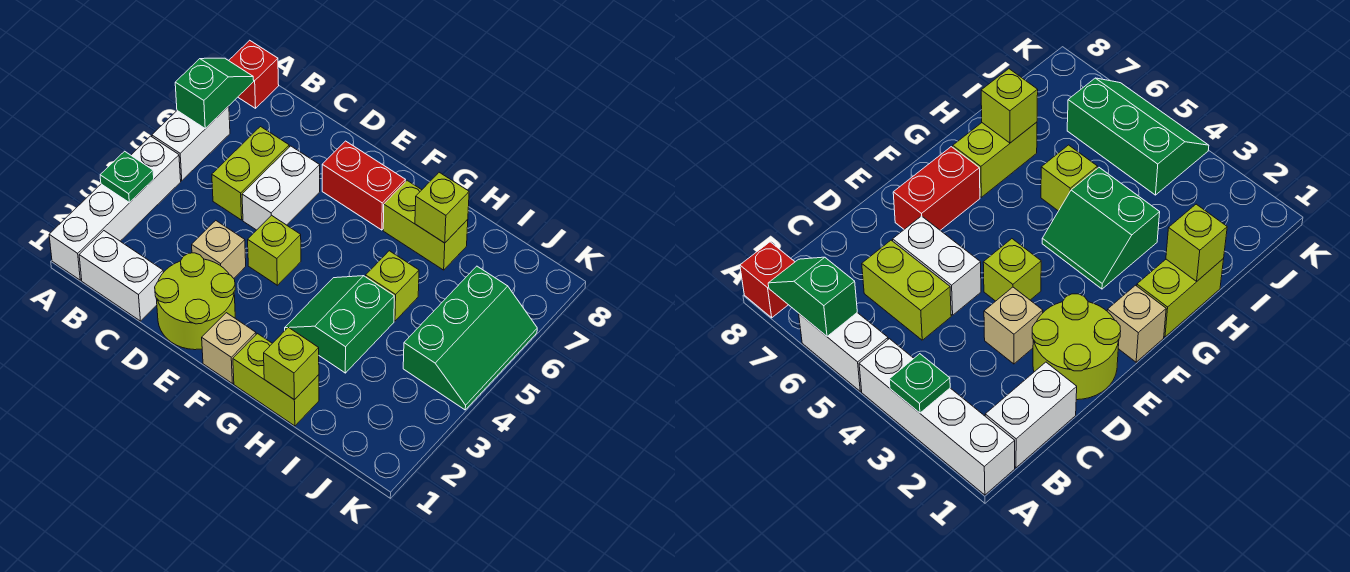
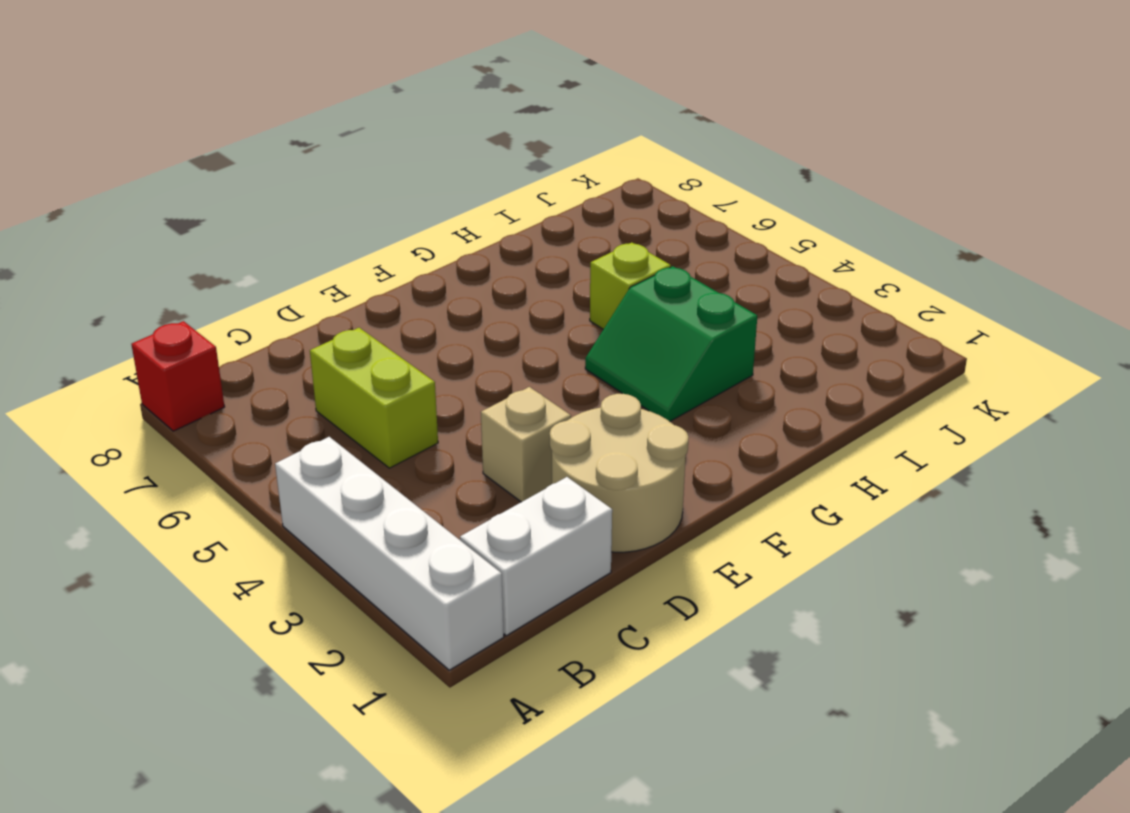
tan round brick D1:E2 level 1 -> lime round brick D1:E2 level 1
none -> white brick A5:A6 level 1
none -> white brick D5:D6 level 1
none -> lime brick E4 level 1

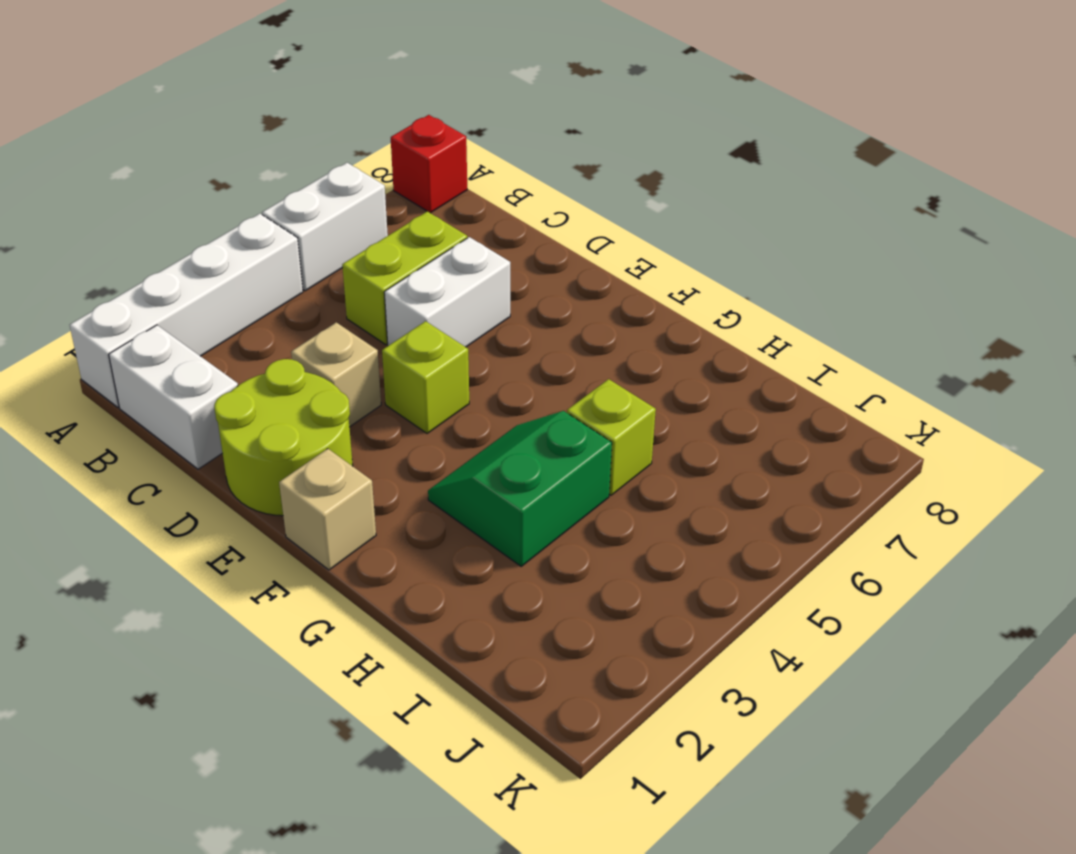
none -> red brick E7:F7 level 1
none -> lime brick G1:H1 level 1
none -> lime brick G7:H7 level 1

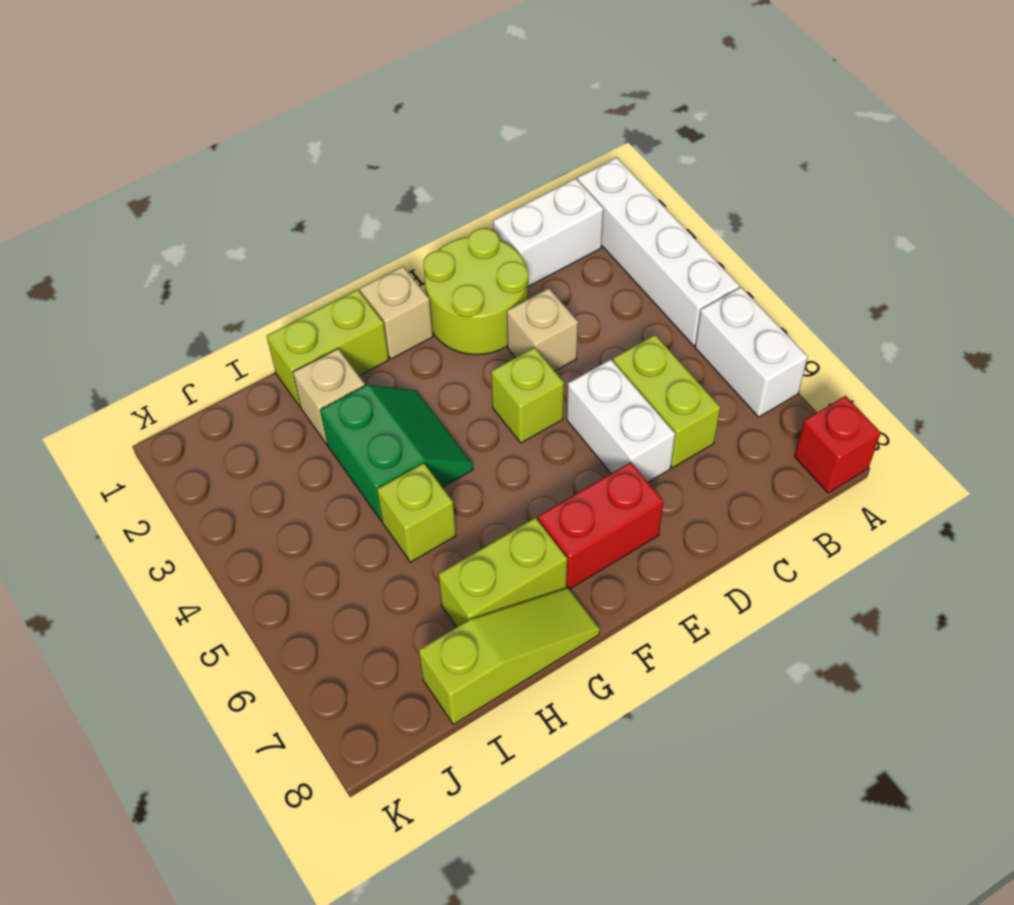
lime slope G8:I8 level 1 top I -> none
tan brick H2 level 1 -> none
none -> green slope J4:K6 level 1 top J
none -> green plate A3 level 2
none -> green slope A6:A7 level 2 top 6

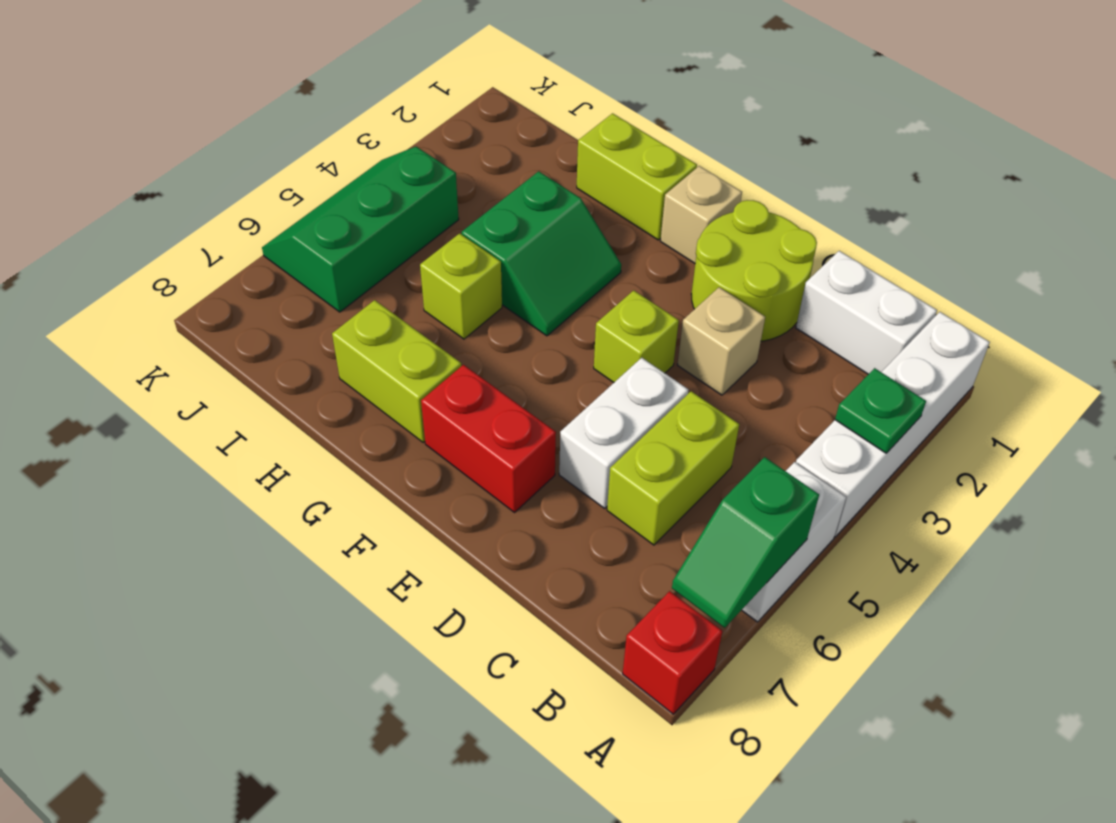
none -> lime brick H1 level 2
none -> lime brick H7 level 2

